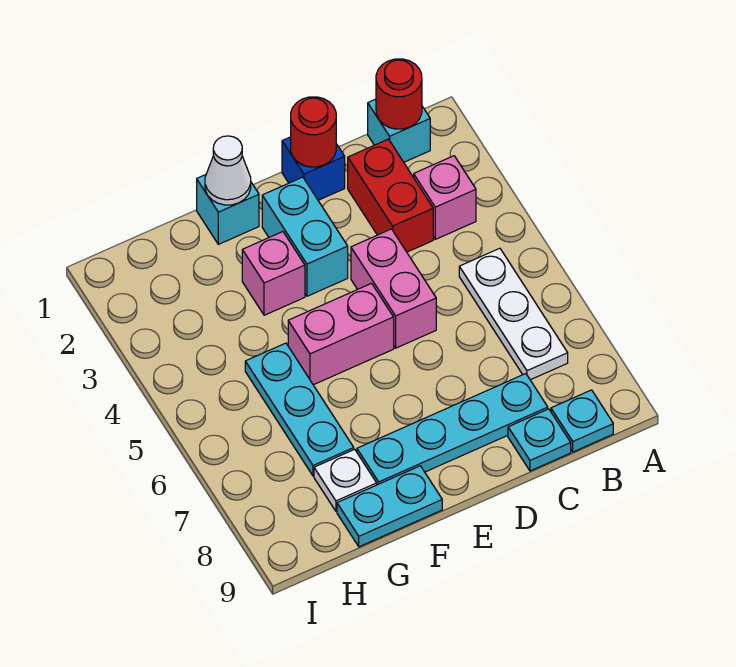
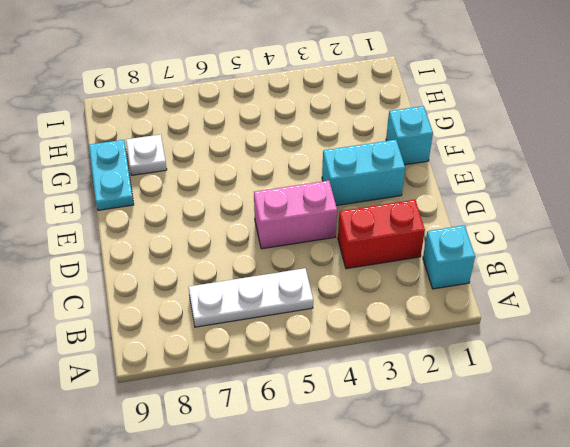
none -> pink brick B3 level 1
none -> cyan plate B9 level 1
none -> cyan plate C8:F8 level 1

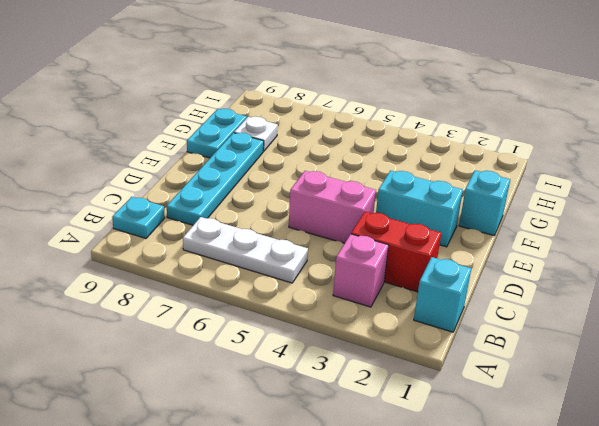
none -> cyan plate C9 level 1
none -> blue brick D1 level 1
none -> pink brick E5:F5 level 1

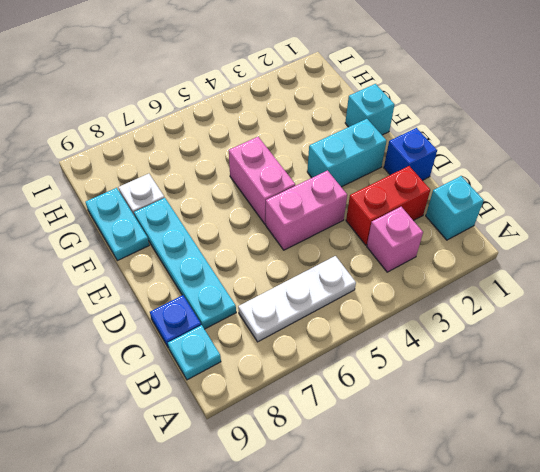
blue plate C9 level 1 -> cyan plate C9 level 1
none -> pink brick F3 level 1
none -> cyan plate G5:G7 level 1
none -> red round brick B1 level 2

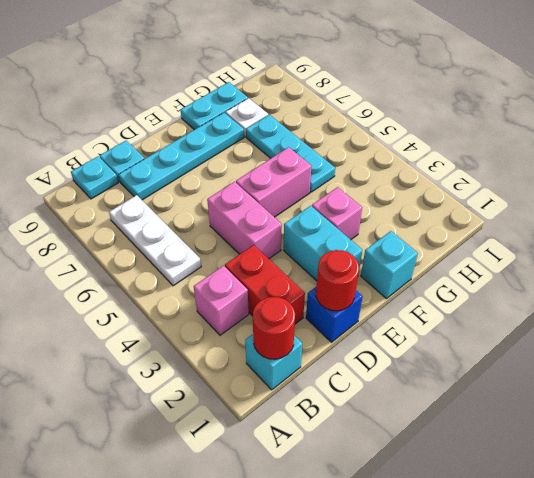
none -> white cone F1 level 2

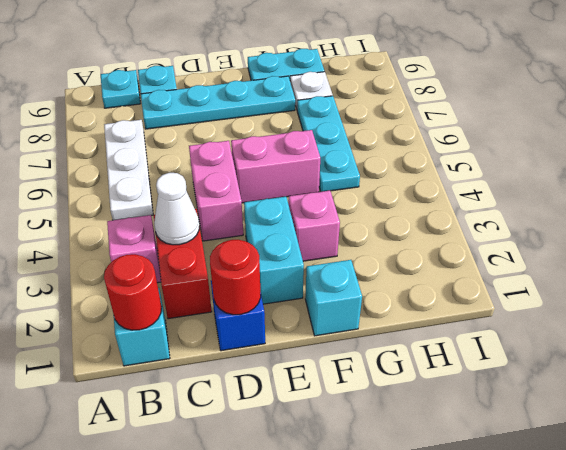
white cone C3 level 2 -> white cone F1 level 2

